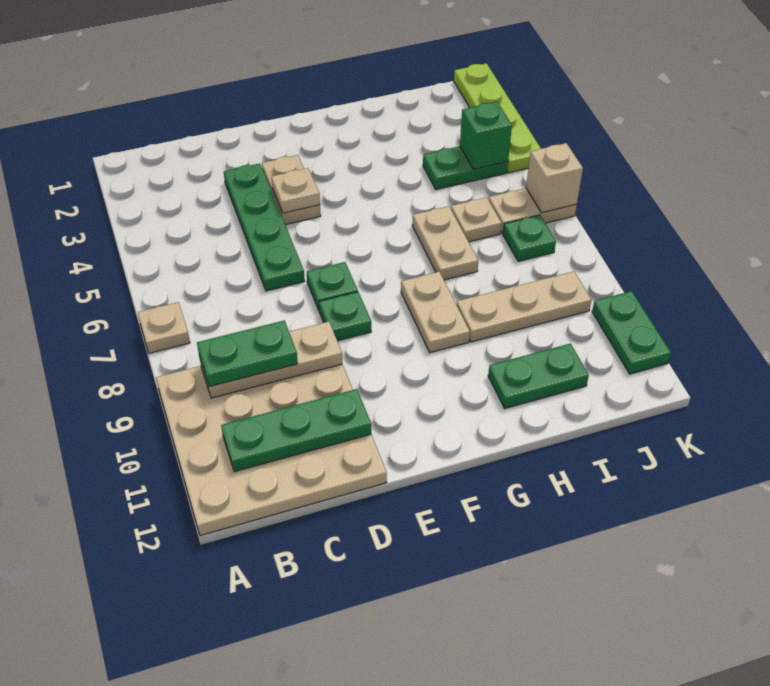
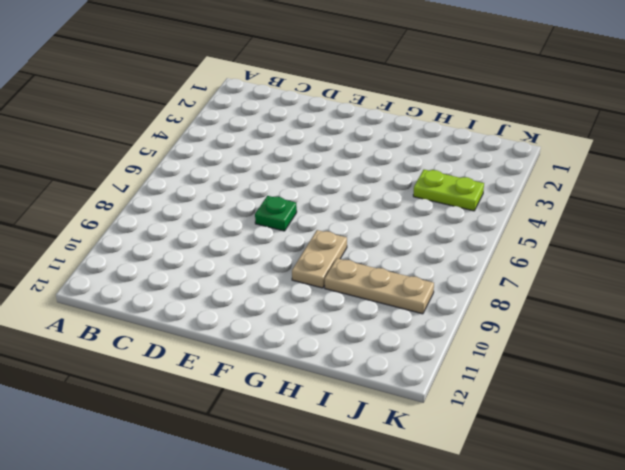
lime plate I4:J4 level 1 -> green plate I4:J4 level 1
none -> tan plate A7 level 1
none -> tan plate A9:D12 level 1
none -> green plate D3:D6 level 1

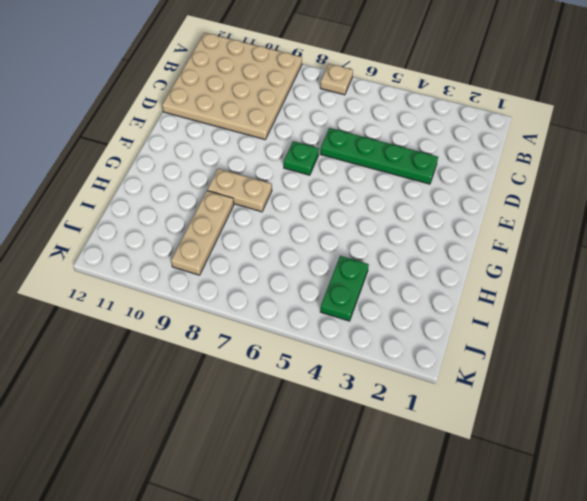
none -> tan plate E3:E4 level 1
none -> green plate E8 level 1
none -> tan plate H6:H7 level 1

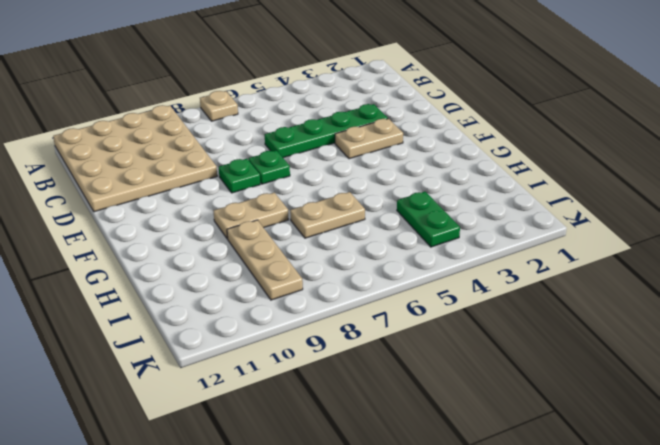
none -> green plate H11:I11 level 1
none -> tan plate I6 level 1
none -> tan plate J6:K6 level 1

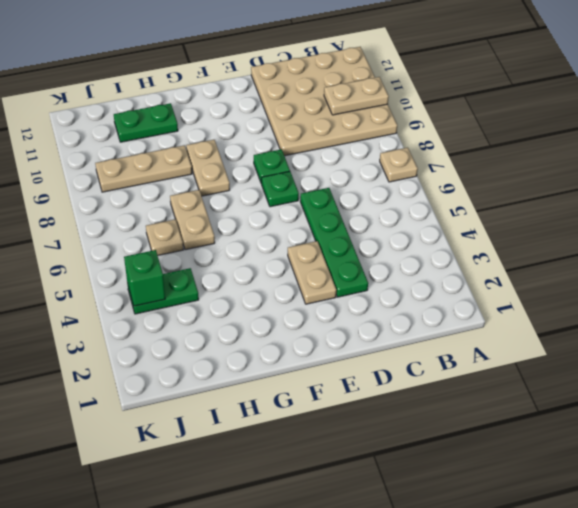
tan plate A10:B10 level 2 -> tan plate J6:K6 level 1
none -> green plate J7 level 1
none -> lime plate K1:K4 level 1
none -> green plate K10:K11 level 1

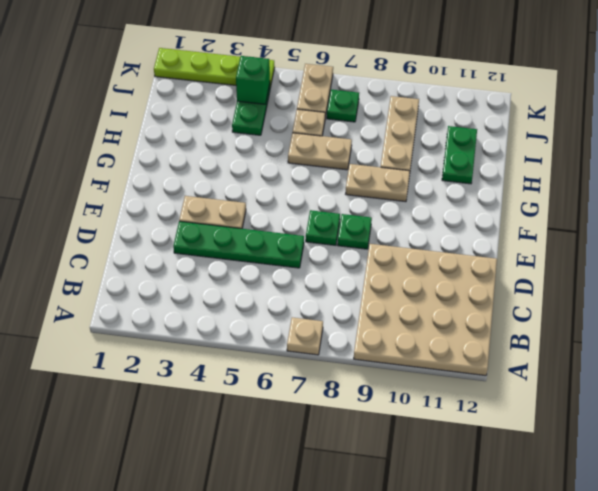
none -> green plate K10:K11 level 1
none -> tan plate B9:D9 level 2
none -> green plate B11:D11 level 2

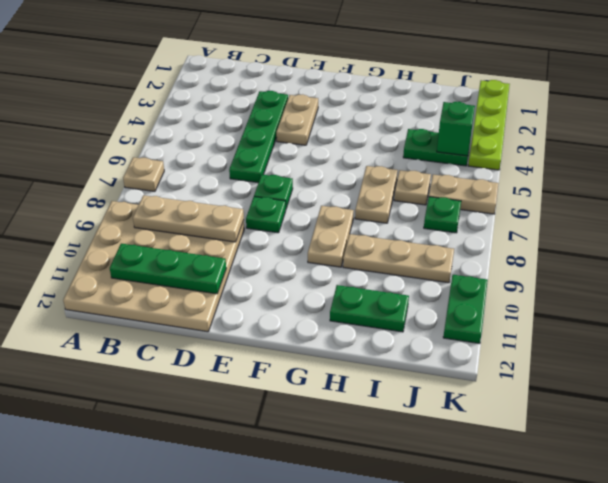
none -> tan plate E4 level 2
none -> tan brick K6 level 2
none -> green plate B9:C9 level 3

